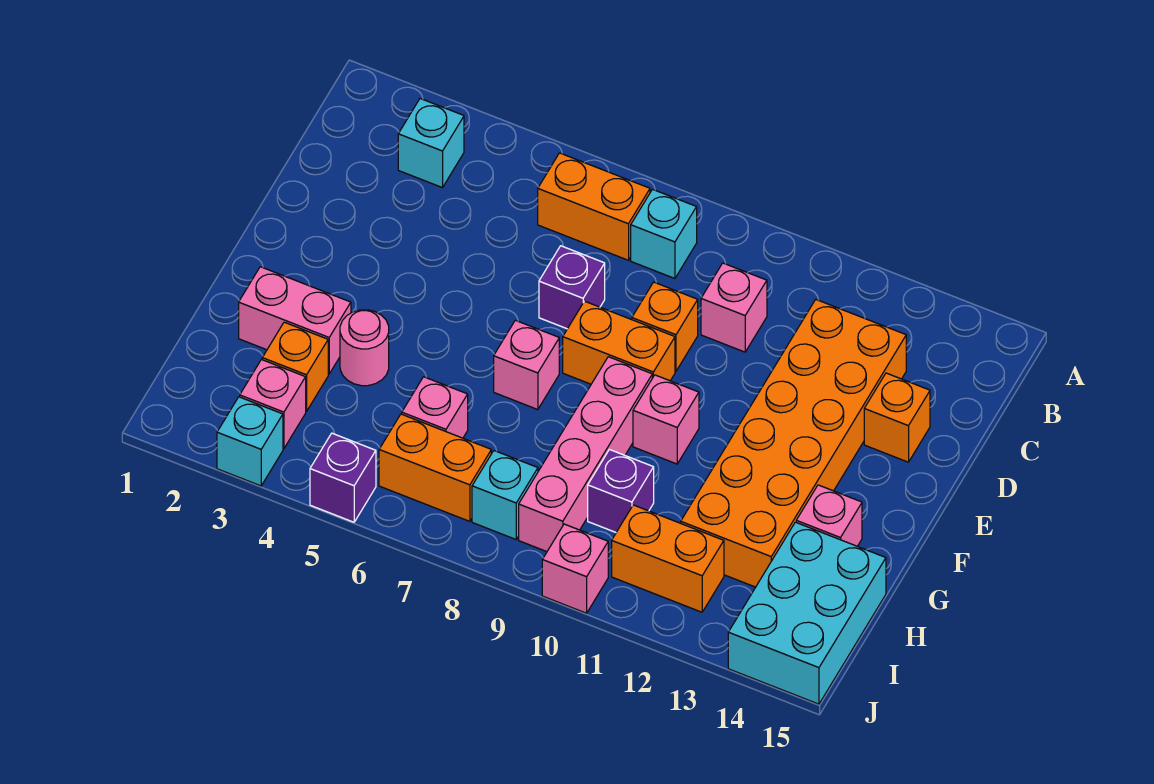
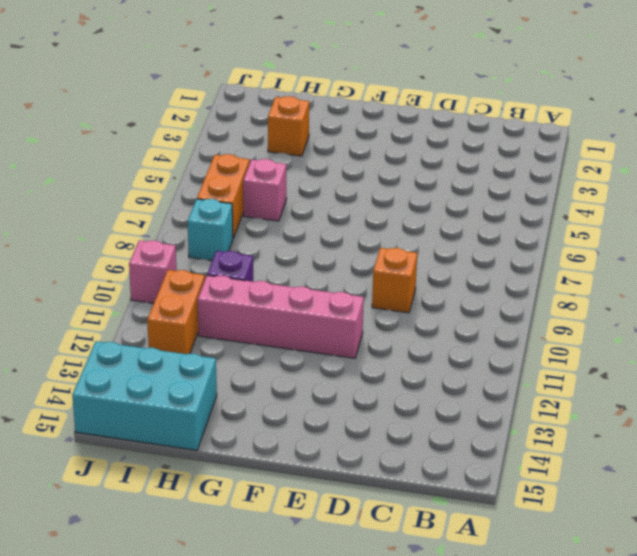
pink brick E11:H11 level 1 -> pink brick F9:I9 level 1
none -> cyan brick B3 level 1
none -> orange brick B6:B7 level 1
none -> cyan brick B8 level 1

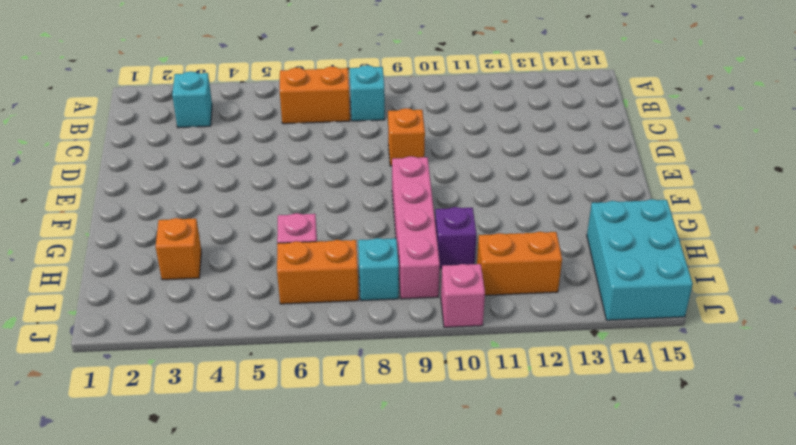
none -> pink brick C10 level 1
none -> orange brick C12:H13 level 1
none -> purple brick D7 level 1

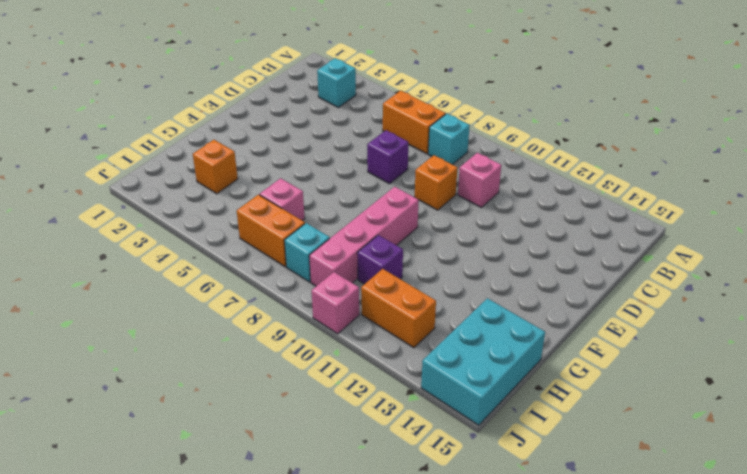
none -> orange brick C12:H13 level 1
none -> orange brick D14 level 1
none -> orange brick E8:E9 level 1

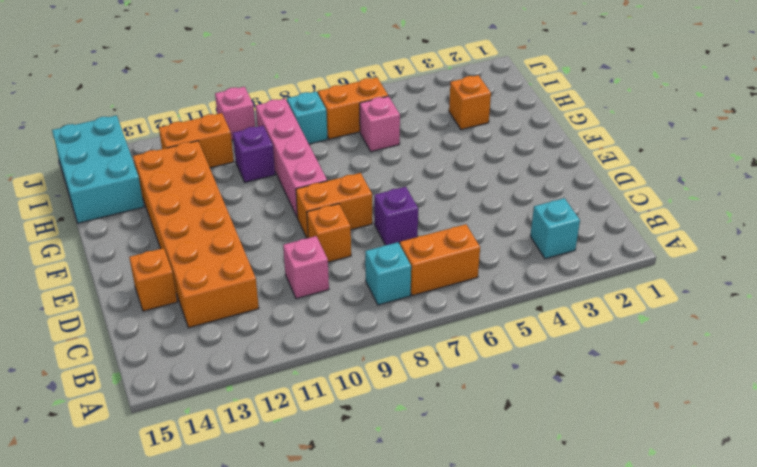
none -> pink brick F7 level 1
none -> pink brick F10 level 1
none -> pink brick G2:G3 level 1

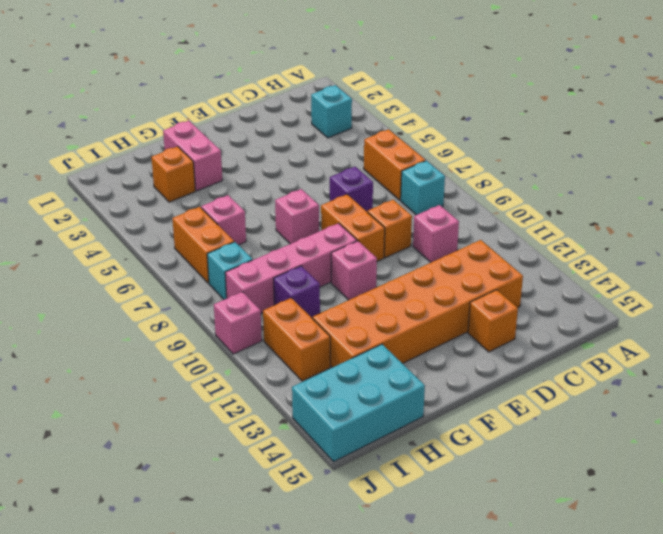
none -> pink round brick G4 level 1
none -> pink brick G14 level 1
none -> pink brick I3 level 1

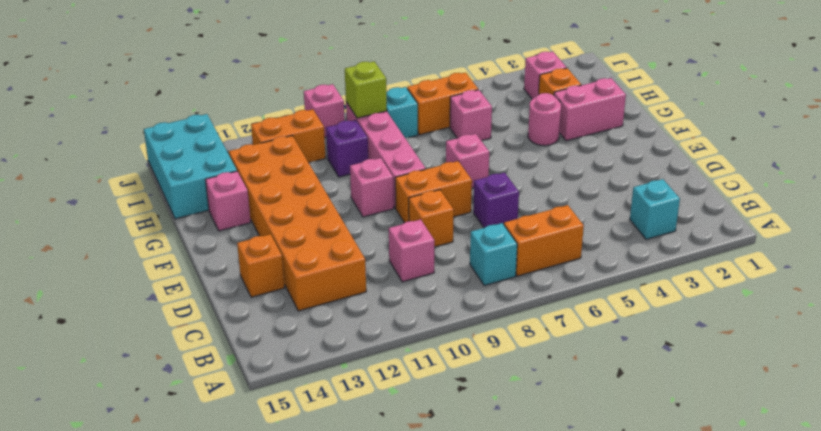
lime brick I9 level 2 -> none
none -> cyan brick J3 level 1
none -> purple brick J5 level 1

